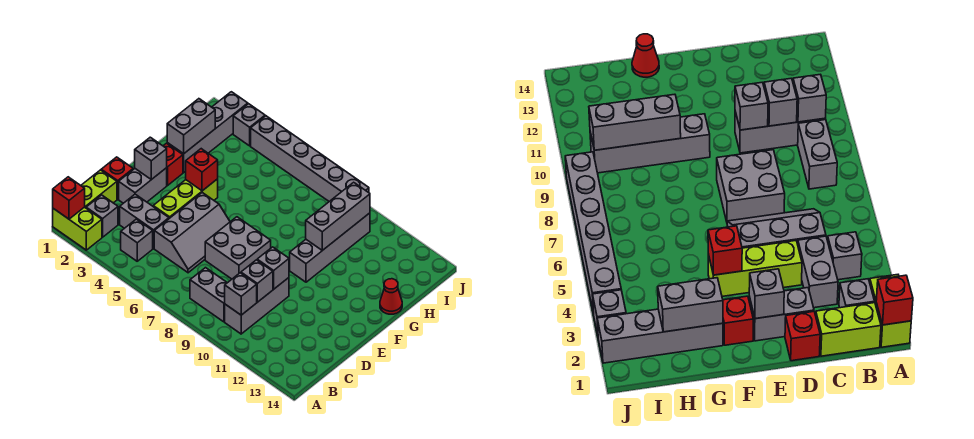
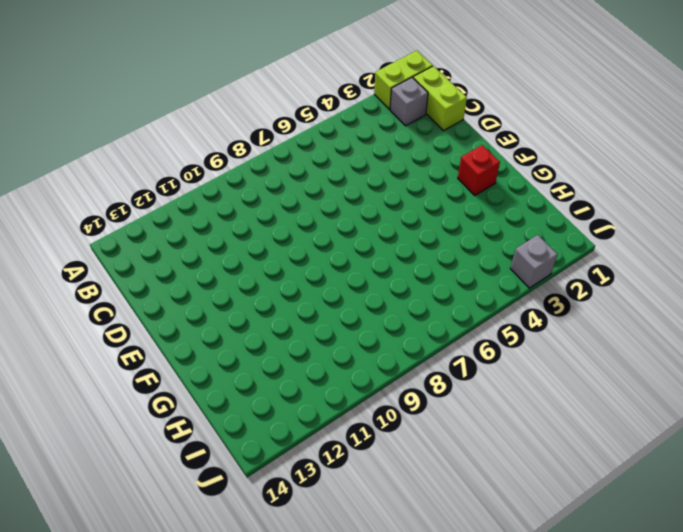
none -> grey brick B4 level 1
none -> grey brick B8:B9 level 1
none -> grey brick B10:D10 level 1

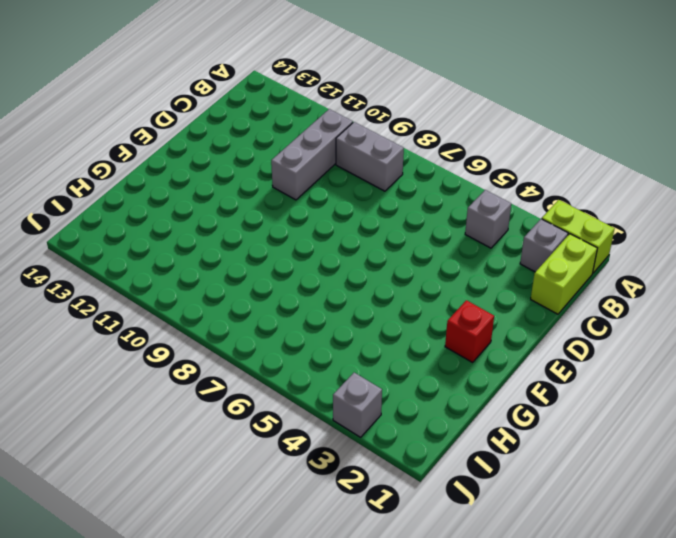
none -> grey brick C3:C4 level 1
none -> grey slope C5:E6 level 1 top 5
none -> red brick D1 level 1

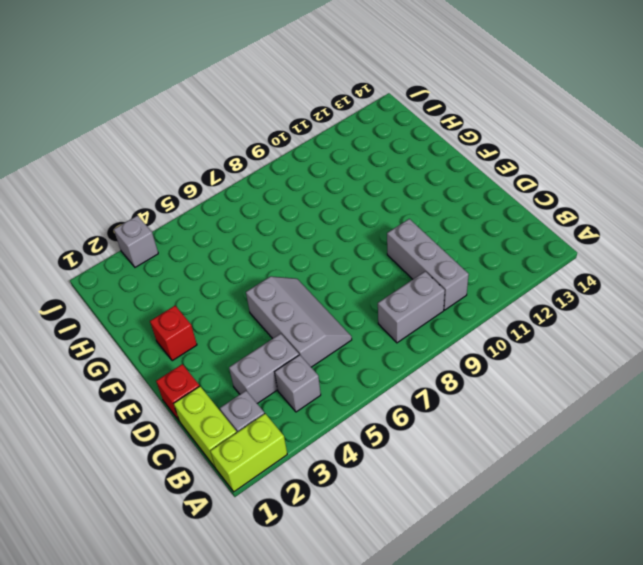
none -> grey brick D2:E2 level 1
none -> lime brick D4:F4 level 1
none -> grey brick D7:E8 level 1

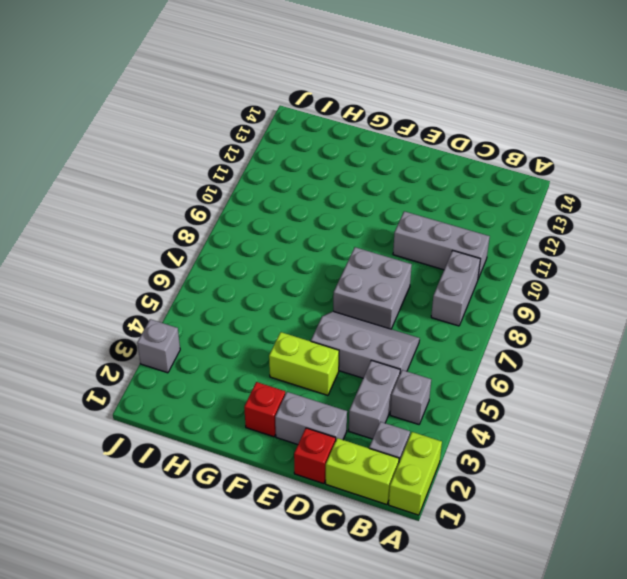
lime brick E4:F4 level 1 -> lime brick D4:F4 level 1
none -> grey brick F10:I10 level 1
none -> grey brick G2:J2 level 1
none -> red cone G14 level 1

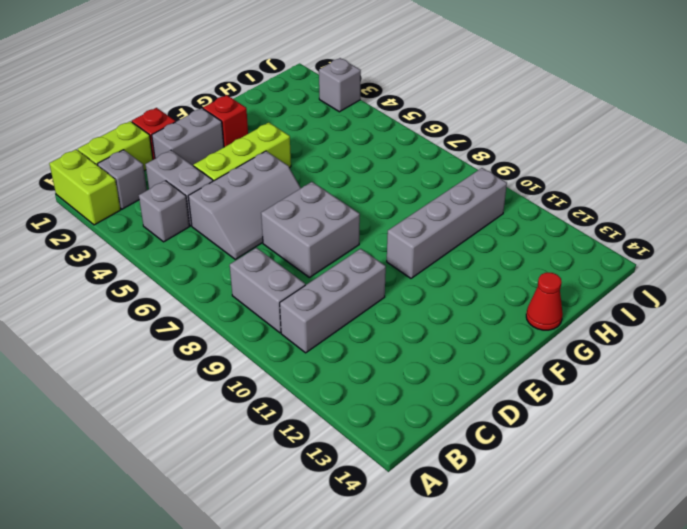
none -> grey brick G2:J2 level 1
none -> grey brick J4:J9 level 1
none -> red brick A1 level 2

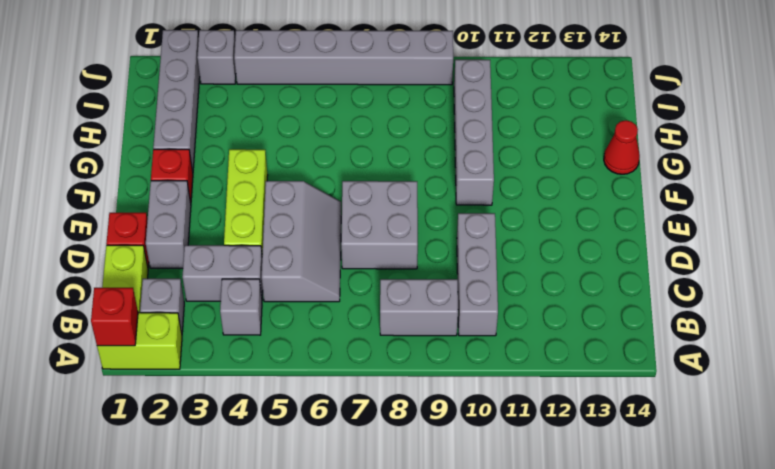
none -> grey brick B10 level 2
none -> grey brick C10 level 2
none -> grey brick D10 level 2

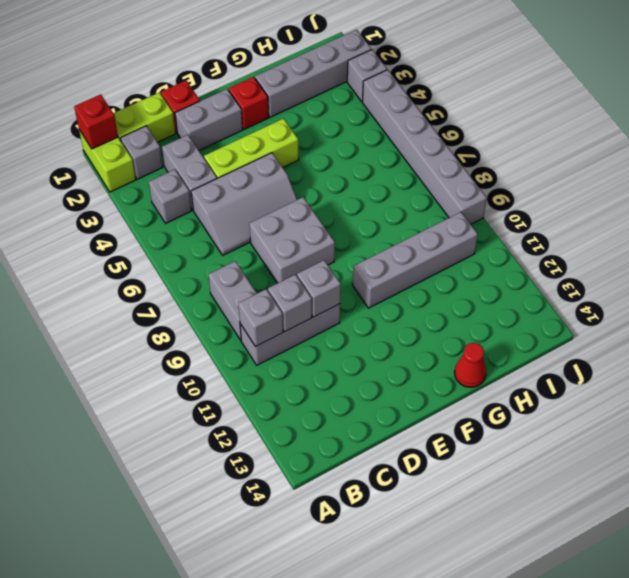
none -> grey brick E2 level 2
none -> red brick F4 level 2
none -> grey brick G2:H2 level 2

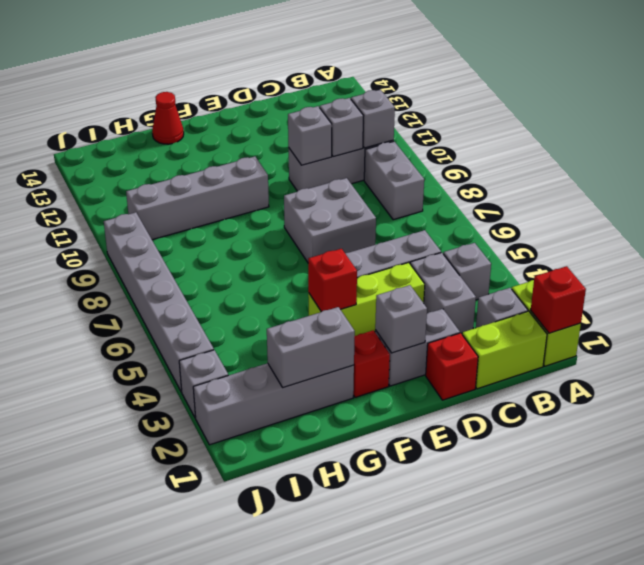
none -> grey brick G10:I10 level 2

